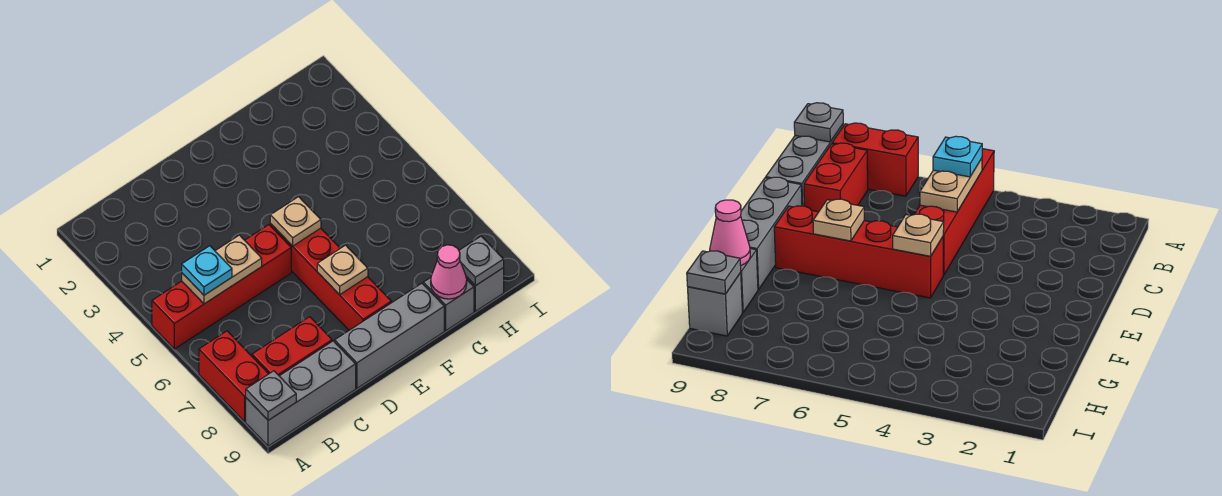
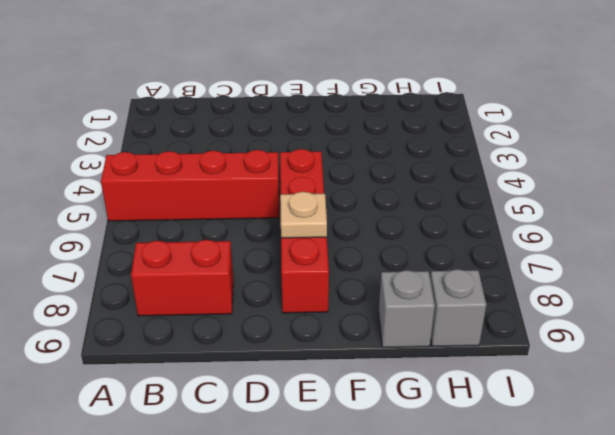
none -> red brick A7:A8 level 1
none -> grey brick A9:C9 level 1
none -> grey brick D9:F9 level 1

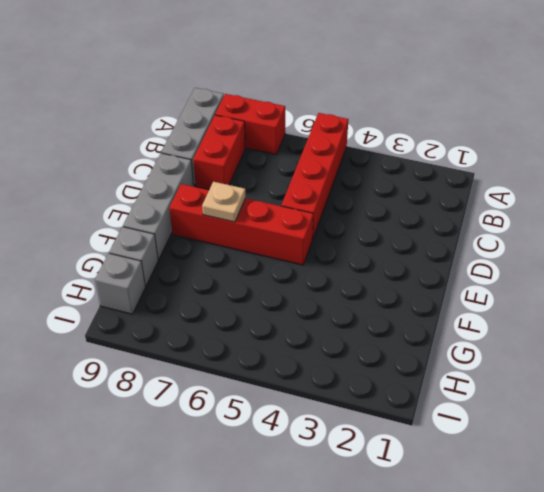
none -> grey plate A9 level 2
none -> tan plate B5:C5 level 2
none -> tan plate E5 level 2

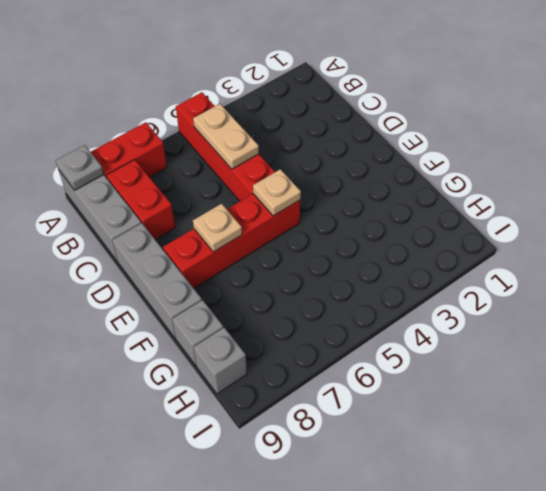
none -> pink cone G9 level 2
none -> grey plate H9 level 2
none -> cyan plate B5 level 3

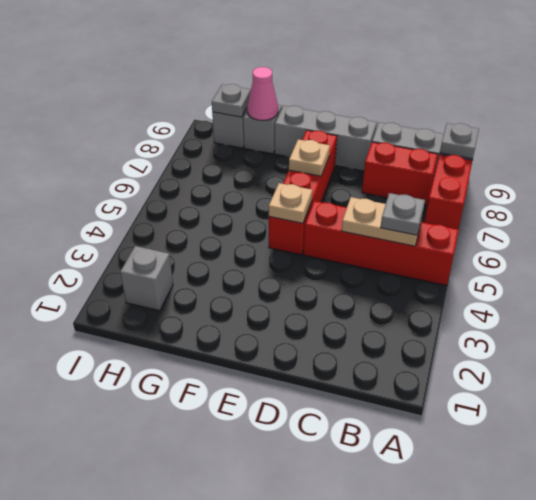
grey plate B5 level 3 -> cyan plate B5 level 3
grey brick H2 level 1 -> none

